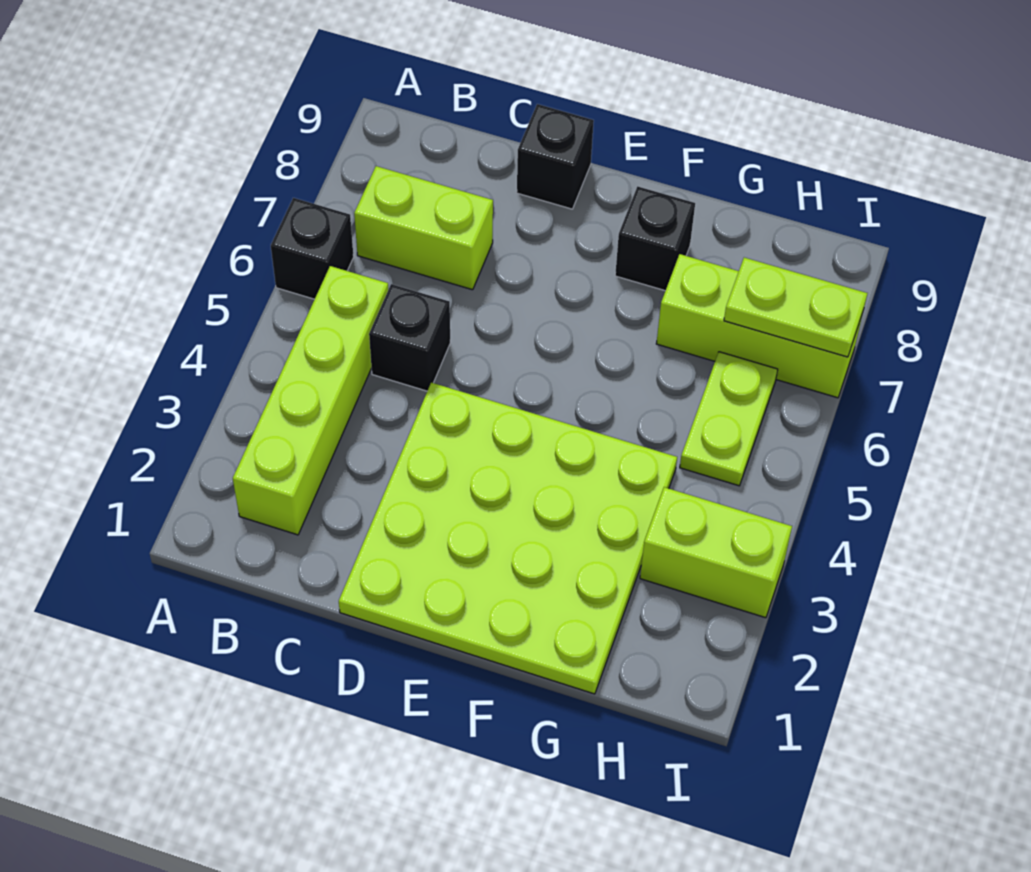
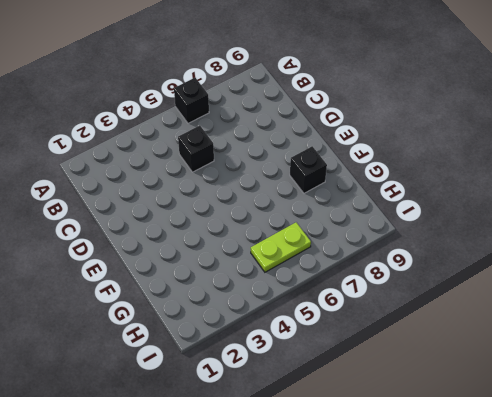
none -> lime brick B2:B5 level 1
none -> lime brick B7:C7 level 1

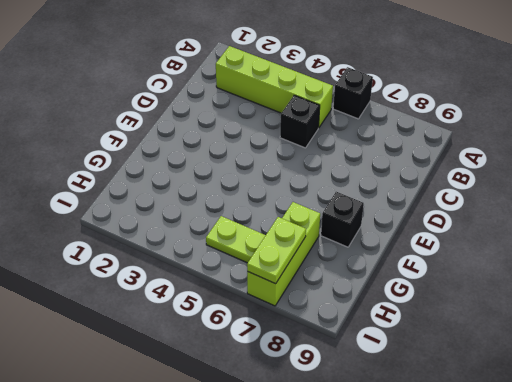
none -> lime brick B7:C7 level 1
none -> lime plate D1:G4 level 1

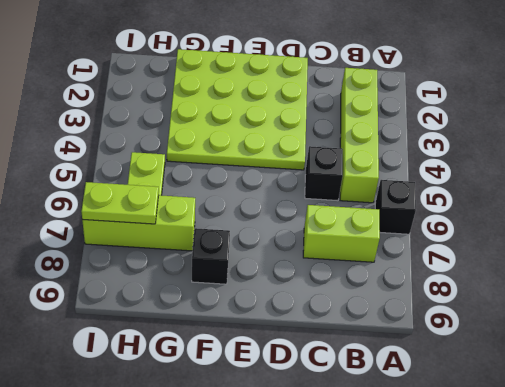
none -> black brick D9 level 1
none -> lime brick H3:I3 level 1

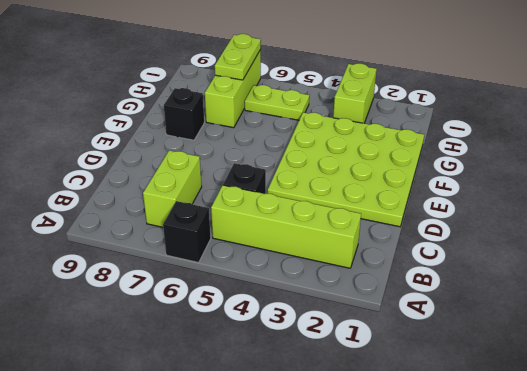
none -> black brick D9 level 1

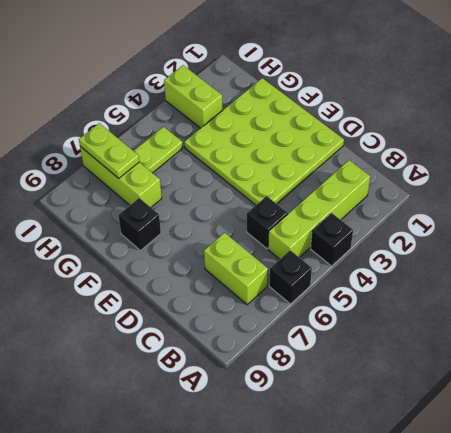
black brick A4 level 1 -> black brick D9 level 1

